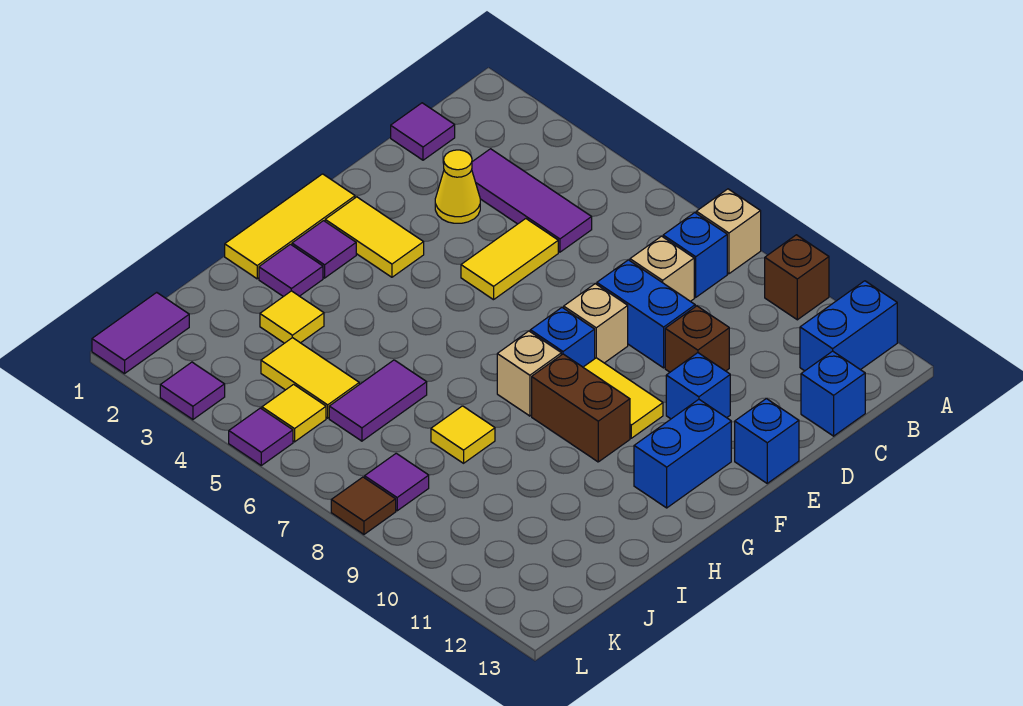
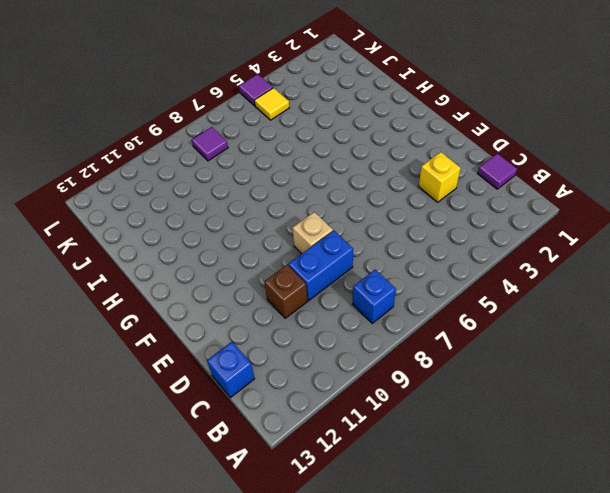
yellow brick D3 level 1 -> yellow cone D3 level 1
none -> tan brick A8 level 1
none -> brown brick A10 level 1
none -> blue brick A12:B12 level 1
none -> purple tile C3:C5 level 1

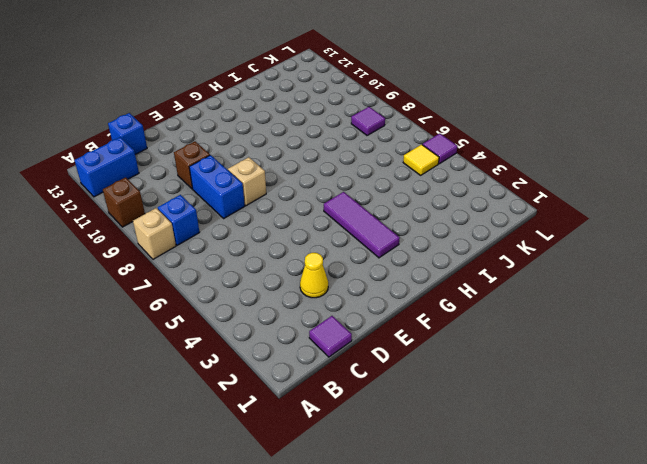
purple tile G3:G5 level 1 -> purple tile C3:C5 level 1
none -> tan brick C8 level 1
none -> yellow tile D5:E5 level 1
none -> blue brick E11 level 1
none -> blue brick E13 level 1

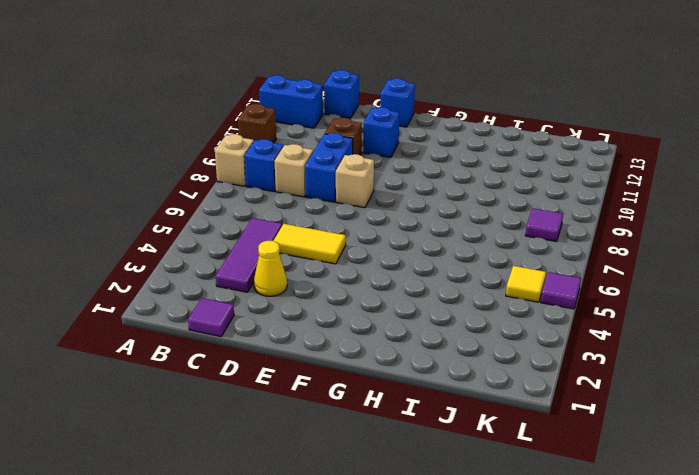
none -> yellow tile F1:H1 level 1
none -> yellow tile F2:F3 level 1
none -> blue brick F8 level 1
none -> yellow tile F9:F10 level 1

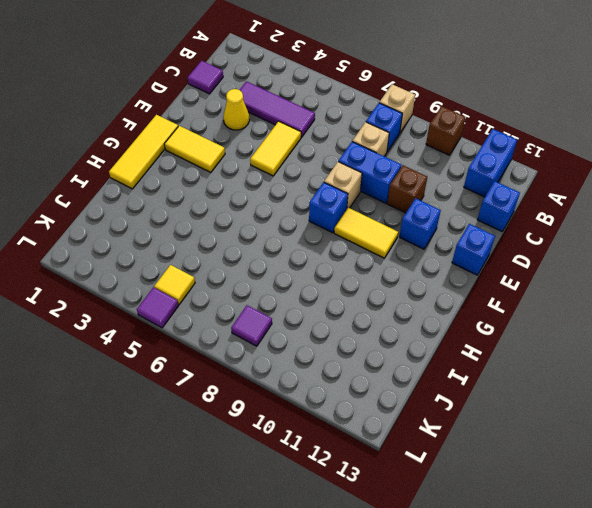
none -> blue brick F12:G12 level 1
none -> purple tile G2 level 1
none -> tan brick G8 level 1
none -> brown brick G9:G10 level 1

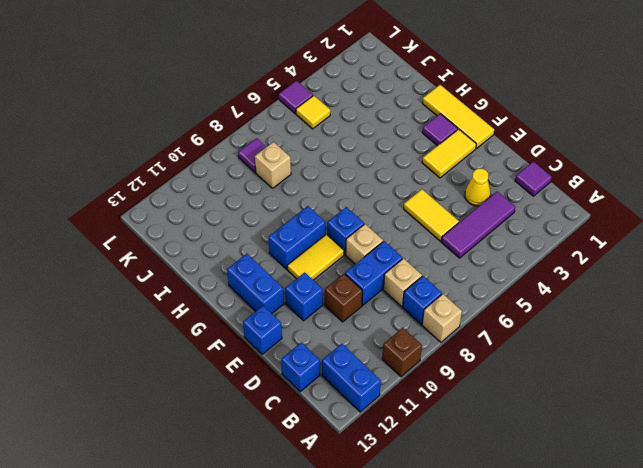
blue brick G9:G10 level 1 -> brown brick G9:G10 level 1
tan brick J8 level 1 -> tan brick G8 level 1
none -> purple tile H2 level 1
none -> yellow tile I3 level 1
none -> purple tile I6:J6 level 1
none -> yellow tile I8 level 1

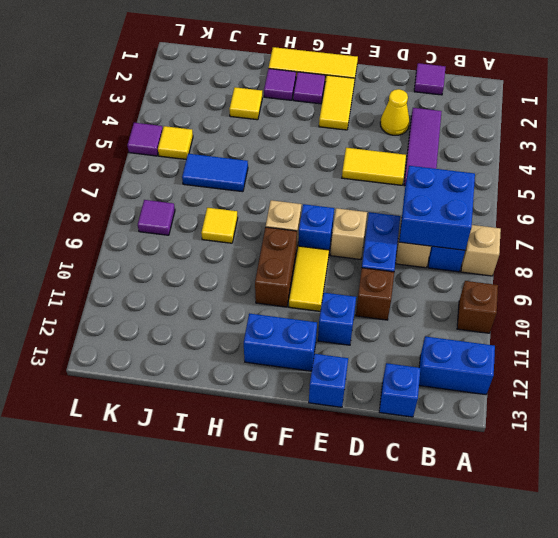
blue brick B7:C8 level 2 -> none
blue tile I6:J6 level 1 -> purple tile I6:J6 level 1
none -> yellow tile J4:J5 level 1
none -> purple tile K1:L1 level 1
none -> purple tile L3 level 1
none -> brown tile L8 level 1

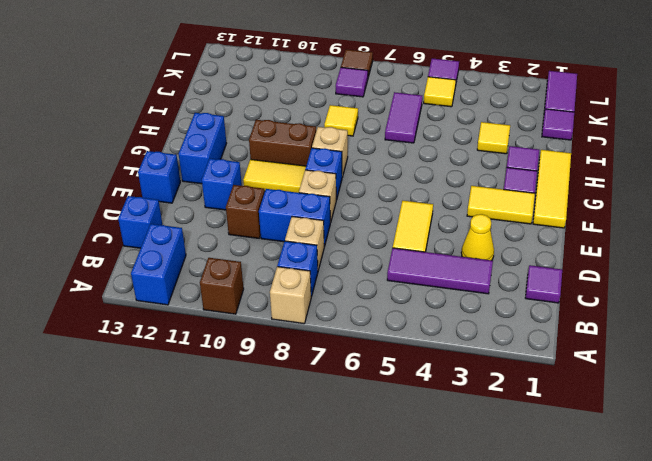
purple tile J1 level 1 -> purple tile L3 level 1
none -> yellow tile J4:J5 level 1

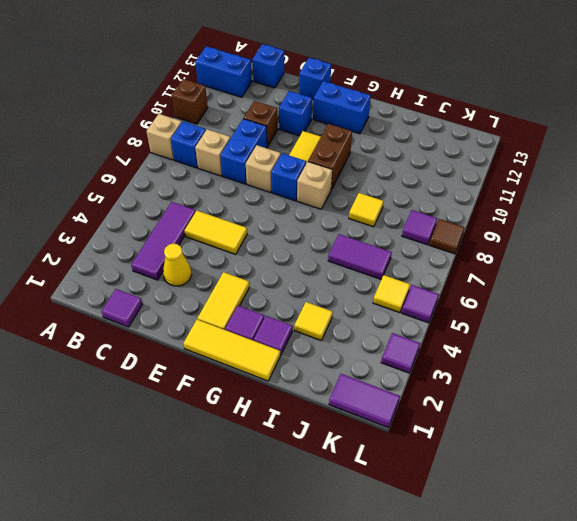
none -> yellow tile J4:J5 level 1

